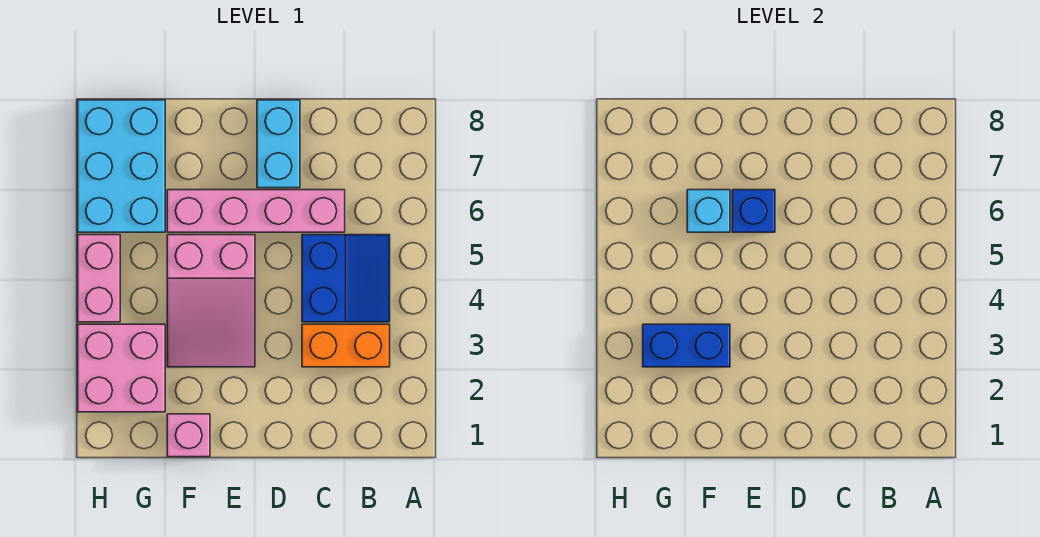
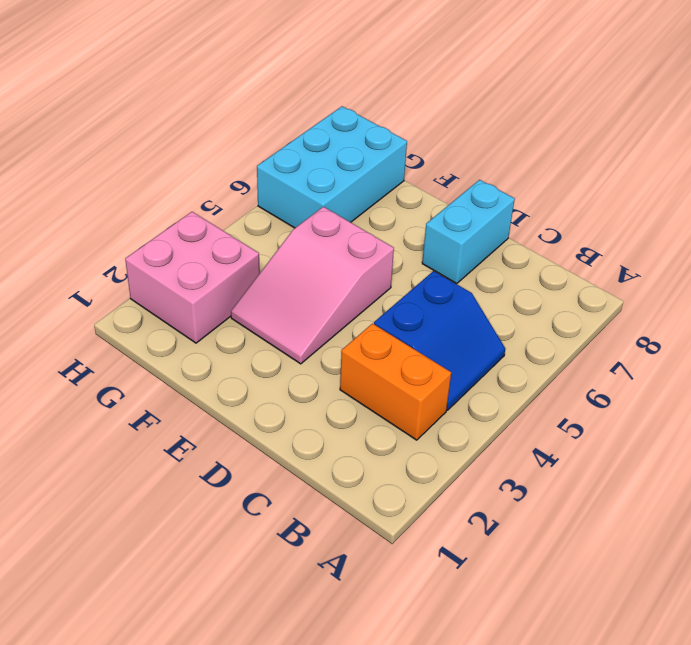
none -> pink brick C6:F6 level 1
none -> pink brick F1 level 1
none -> pink brick H4:H5 level 1

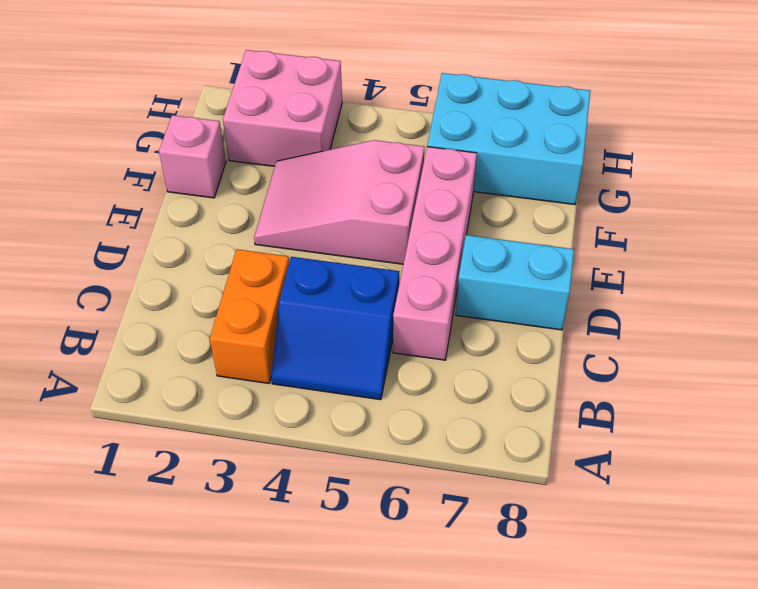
none -> pink brick H4:H5 level 1
none -> blue brick E6 level 2
none -> blue brick F3:G3 level 2

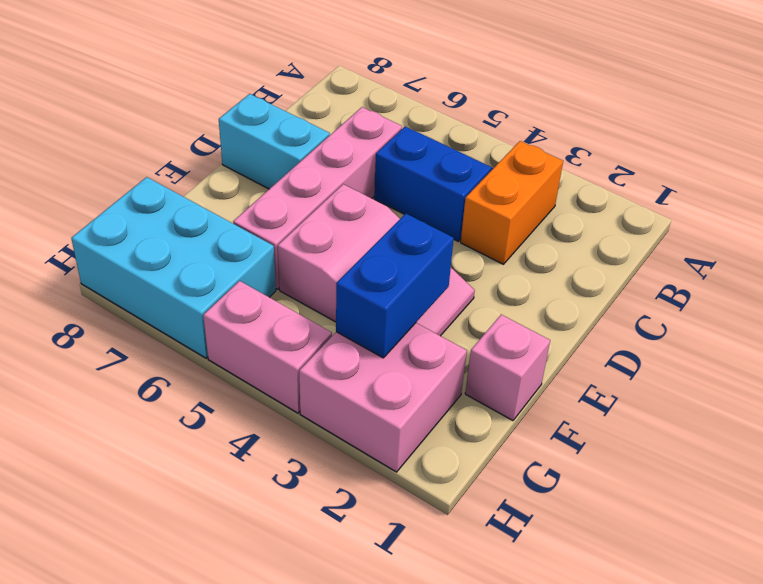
none -> blue brick E6 level 2
none -> cyan brick F6 level 2

